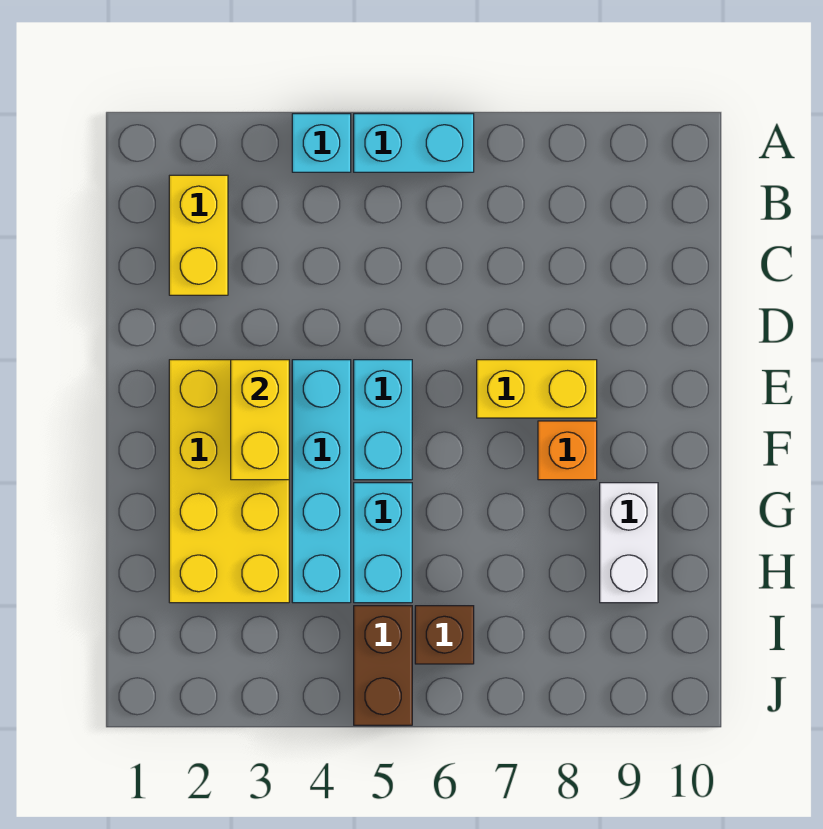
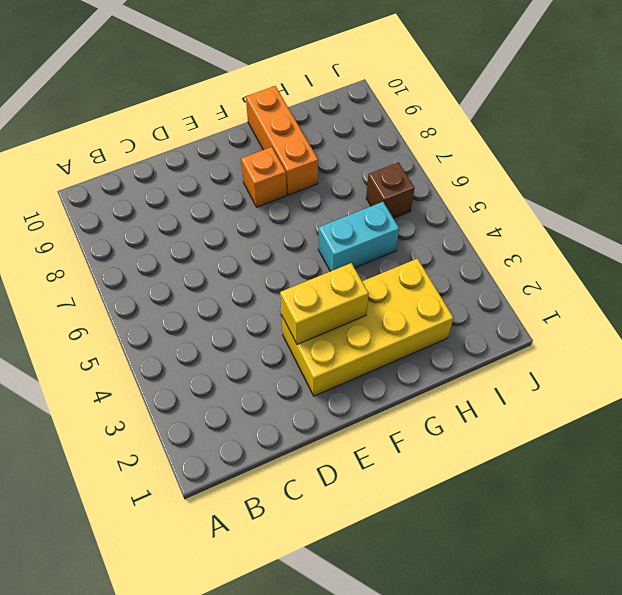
orange brick G8:G10 level 1 -> white brick G9:H9 level 1
none -> cyan brick A4 level 1
none -> cyan brick A5:A6 level 1
none -> yellow brick B2:C2 level 1

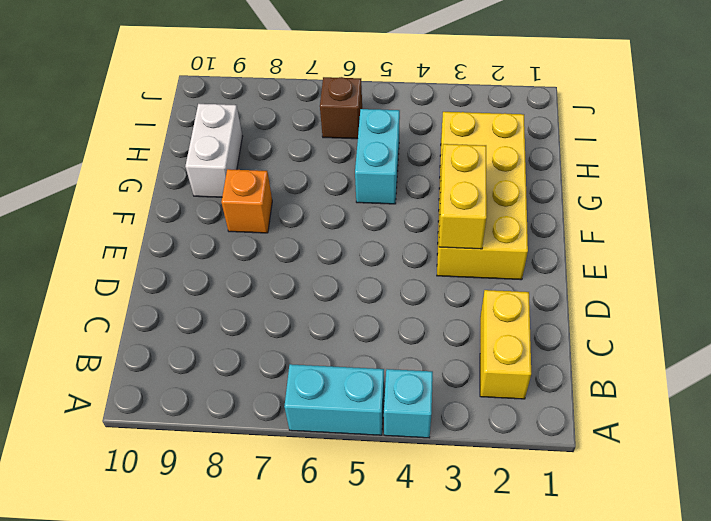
none -> cyan brick E4:H4 level 1
none -> cyan brick E5:F5 level 1
none -> yellow brick E7:E8 level 1

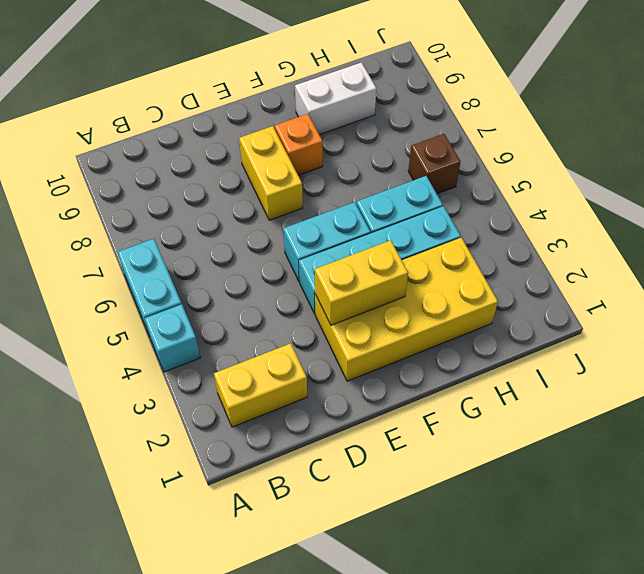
none -> brown brick I5:J5 level 1

